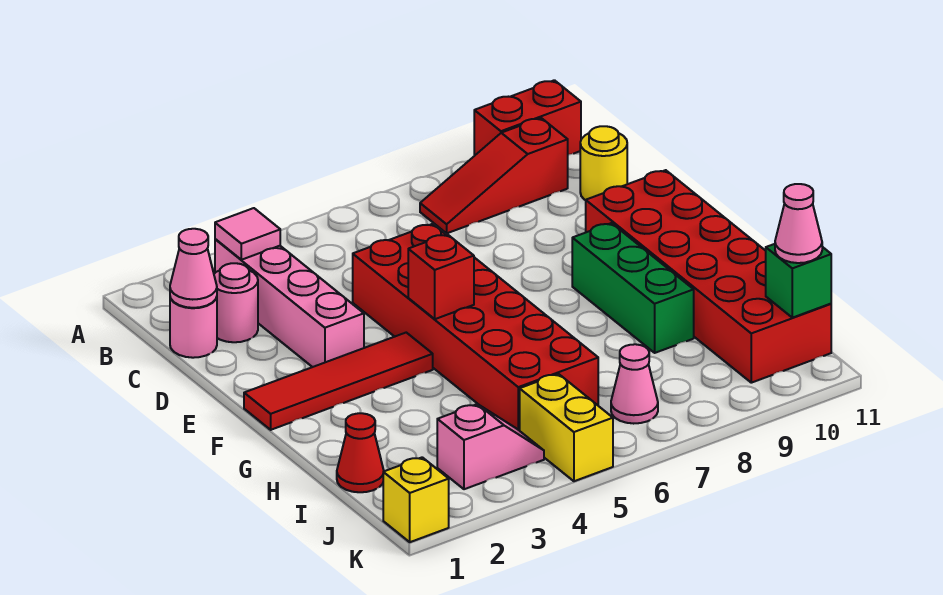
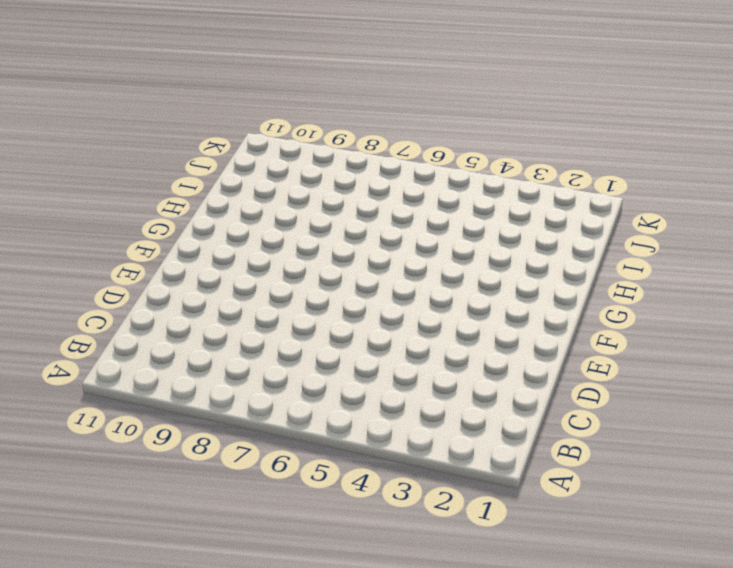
none -> red brick A10:A11 level 1
none -> pink brick B3:E3 level 1
none -> red slope B8:B10 level 1 top 10

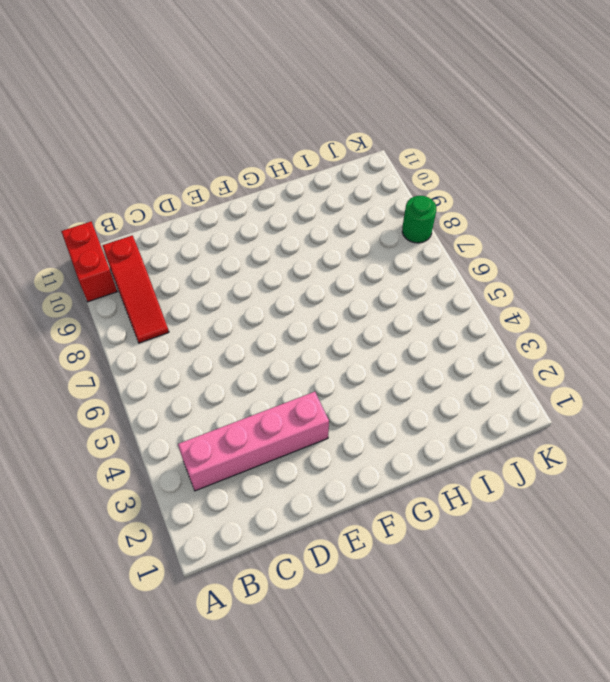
green round brick K8 level 1 -> none
none -> pink round brick C1 level 1
none -> pink round brick C2 level 1
none -> yellow round brick C11 level 1

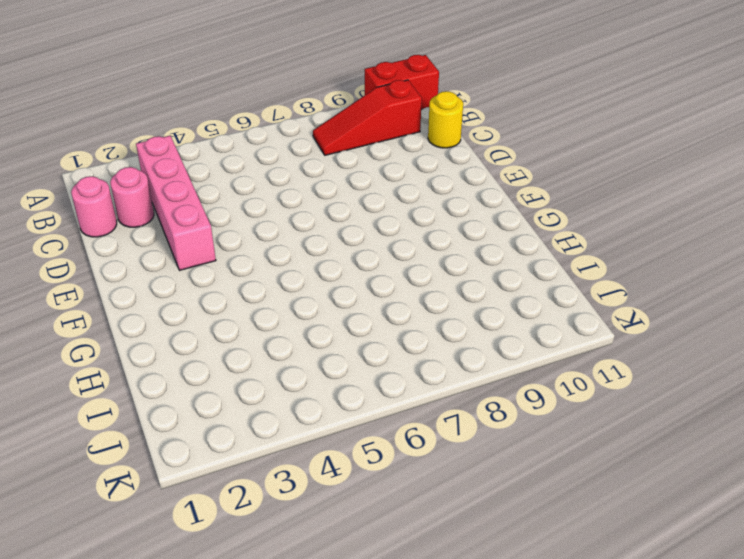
none -> red brick D5:I6 level 1
none -> red brick E10:J11 level 1
none -> red tile F1:F4 level 1

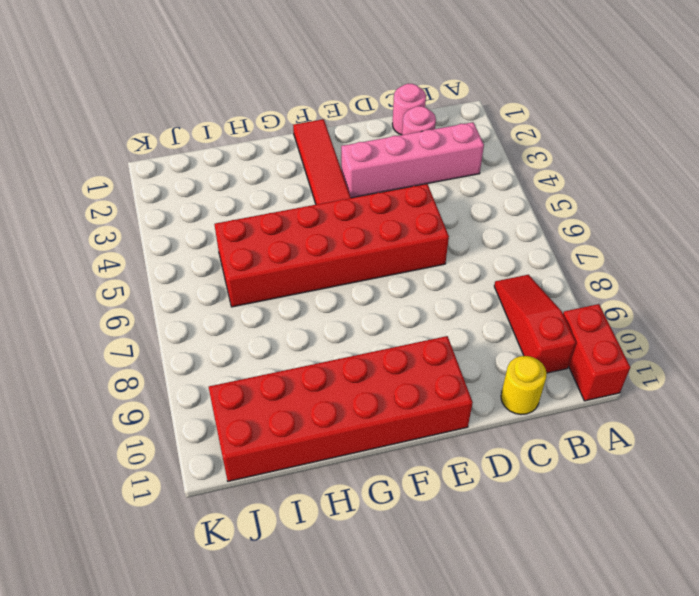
none -> green brick F9:H9 level 1
none -> red cone I1 level 1
none -> pink slope J3:J4 level 1 top 3

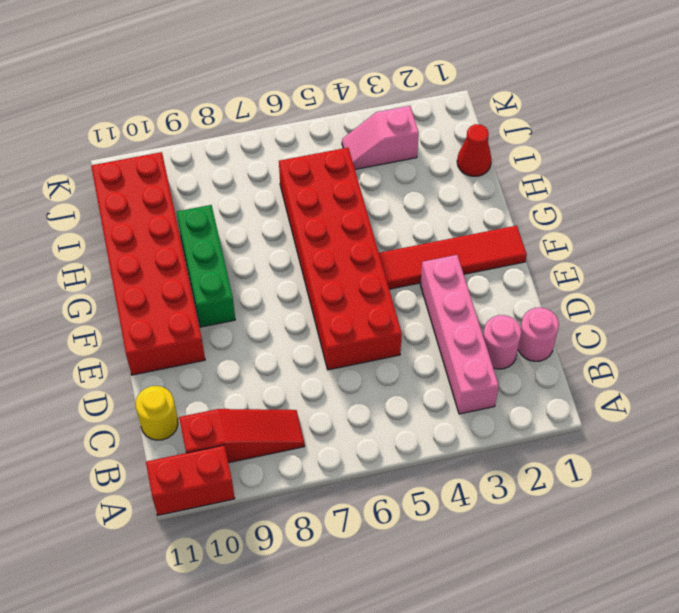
none -> yellow brick J5:K5 level 1
none -> pink cone J7 level 1
none -> yellow brick K1 level 1

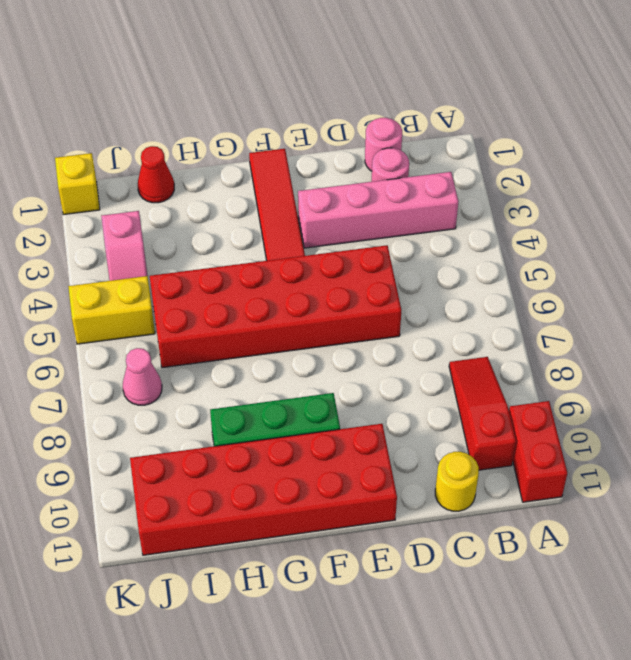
none -> pink tile B3 level 2
none -> pink cone C1 level 2
none -> red brick F5 level 2

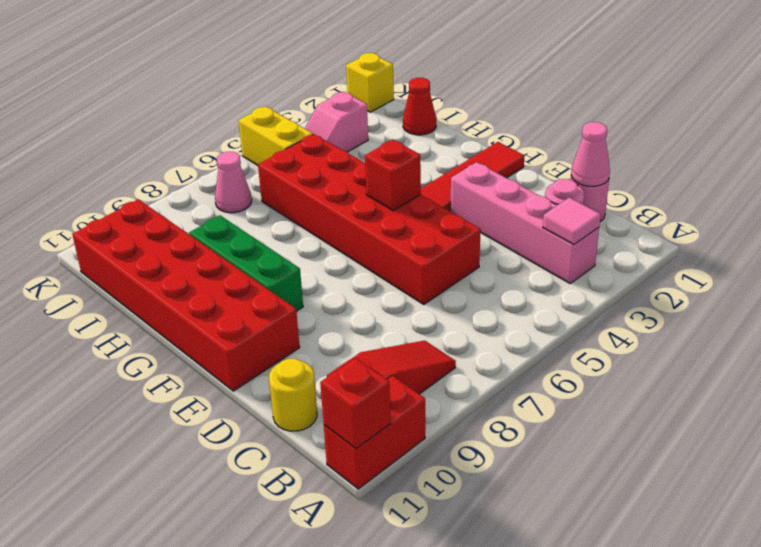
red brick A11 level 2 -> none
none -> green brick J11 level 2
none -> pink cone J11 level 3

